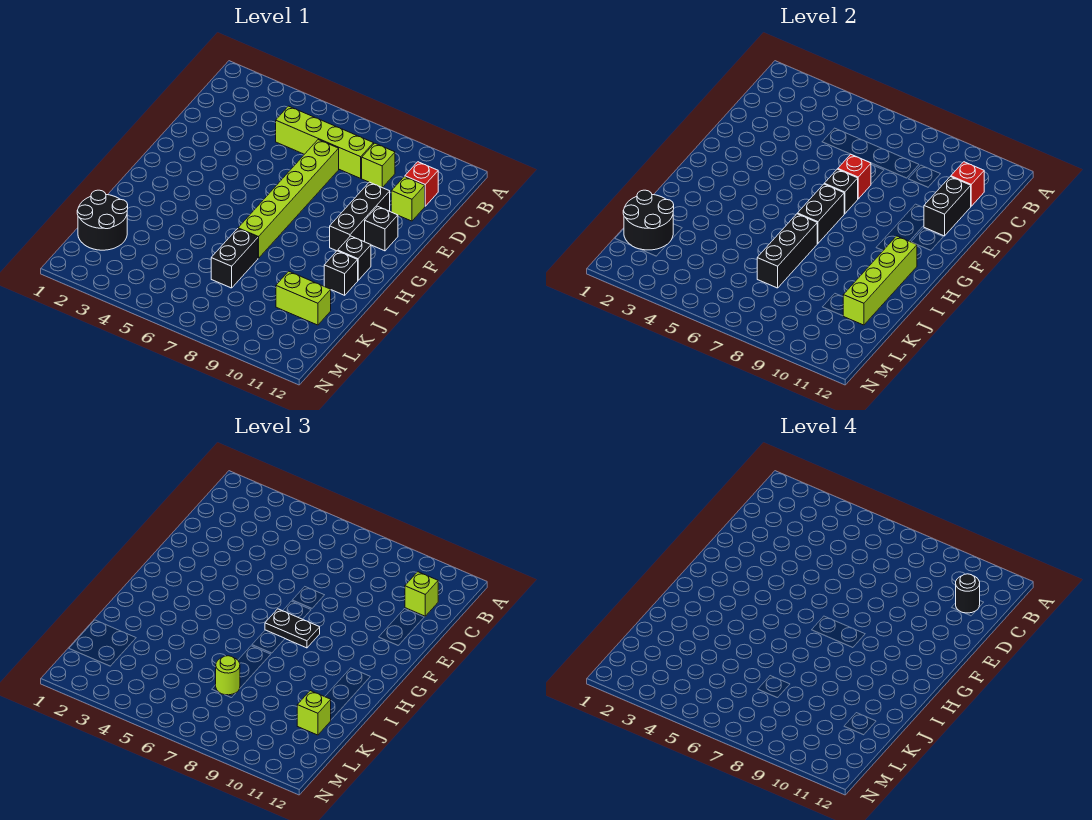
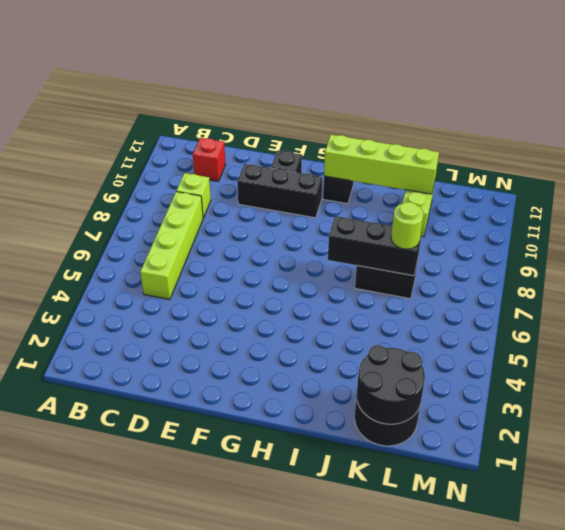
none -> lime brick D7:I7 level 1
none -> lime brick D11 level 1
none -> black brick I11 level 1

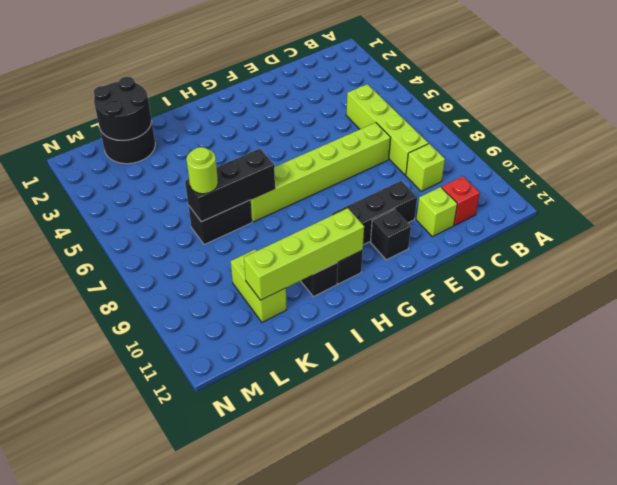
none -> red brick C11 level 2
none -> black brick D11:E11 level 2
none -> red brick E7 level 2

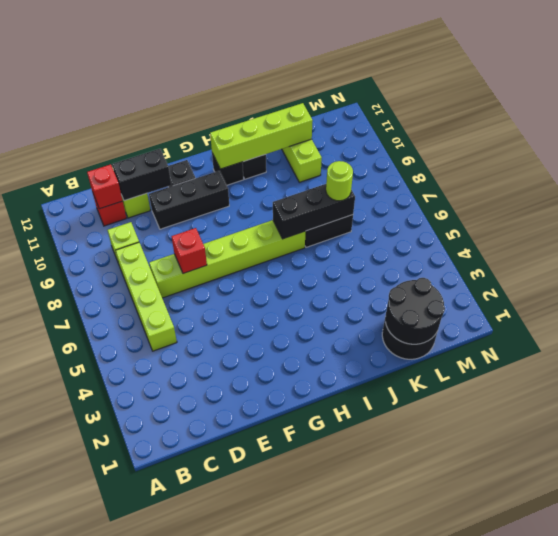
none -> black brick F7 level 2
none -> black brick G7:H7 level 2
none -> lime brick C11 level 3

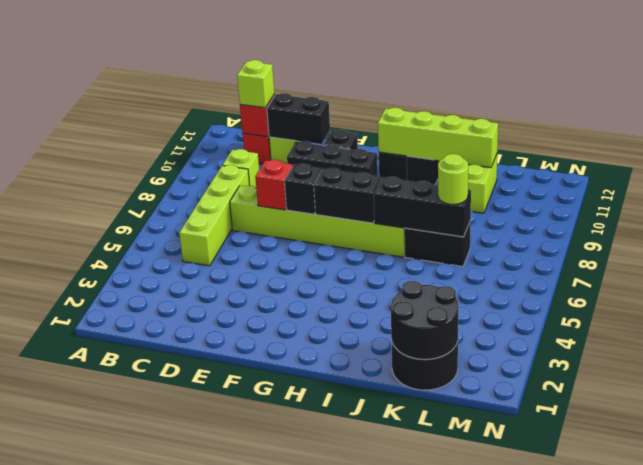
none -> black plate G7:G8 level 3
none -> lime brick K11 level 3
none -> black round brick C11 level 4

